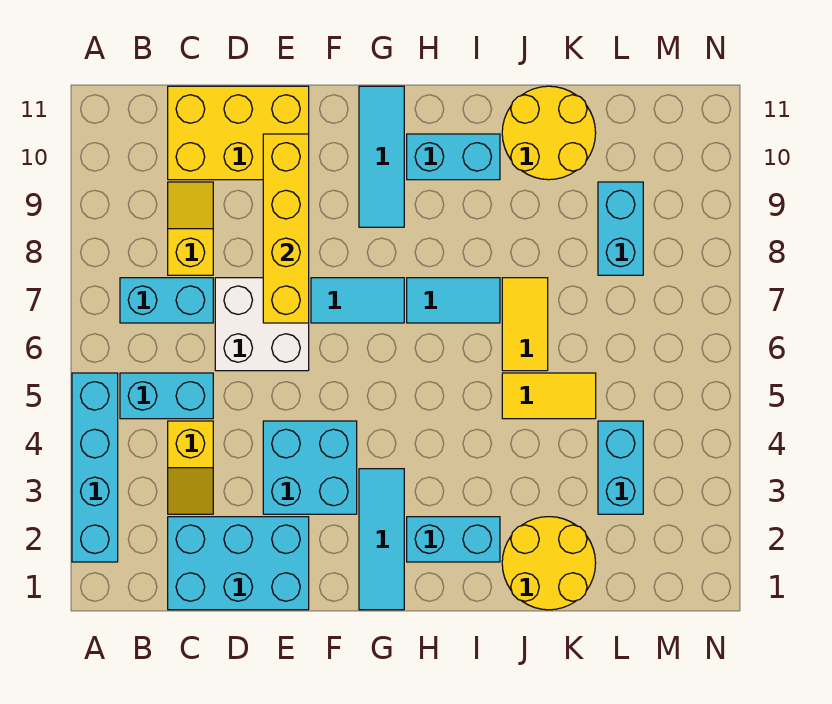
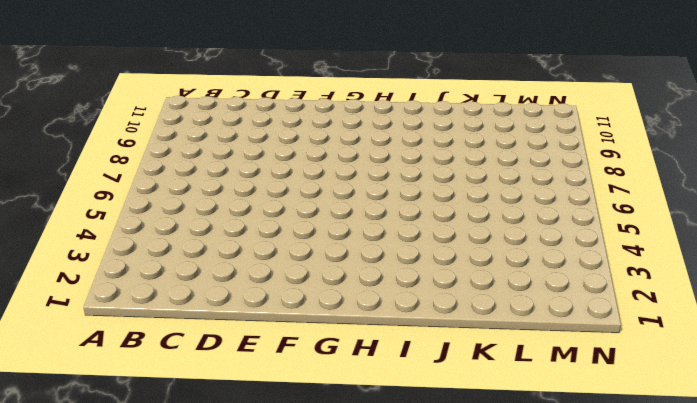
none -> cyan brick A2:A5 level 1
none -> cyan brick B5:C5 level 1
none -> cyan brick B7:C7 level 1

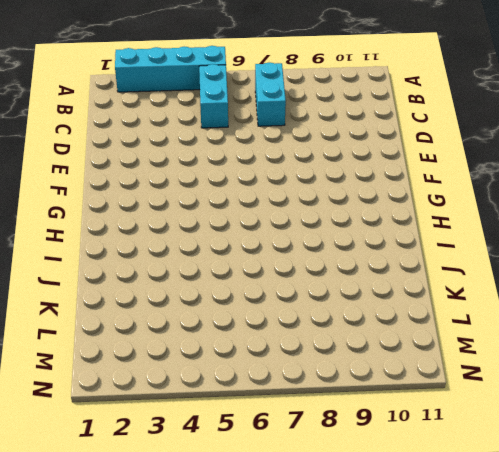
none -> cyan brick C1:E2 level 1
none -> yellow slope C3:C4 level 1 top 4
none -> yellow slope C8:C9 level 1 top 8

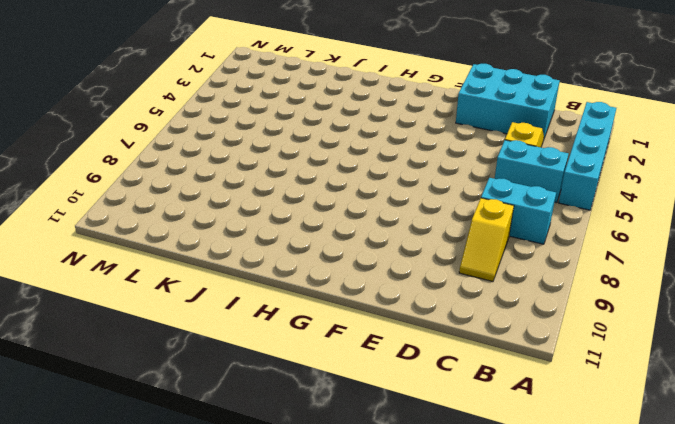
none -> yellow brick C10:E11 level 1
none -> white brick D6:E7 level 1
none -> cyan brick E3:F4 level 1

